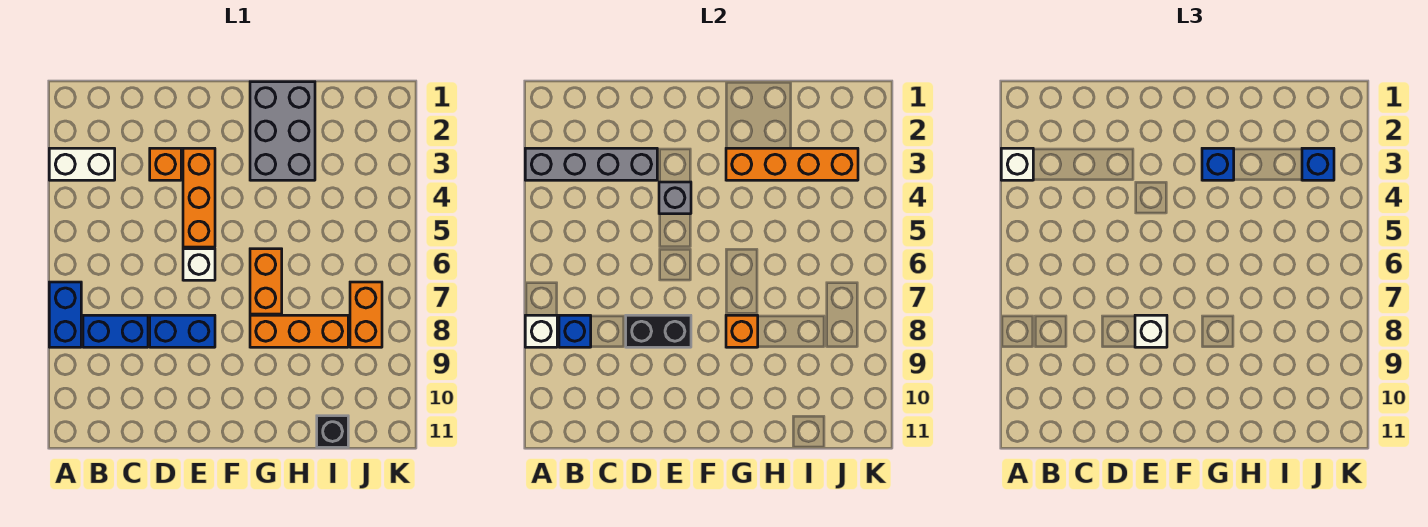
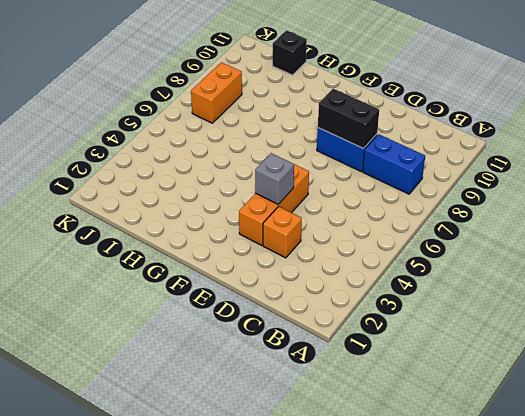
none -> white brick A3:B3 level 1
none -> blue brick A7:A8 level 1
none -> white brick E6 level 1

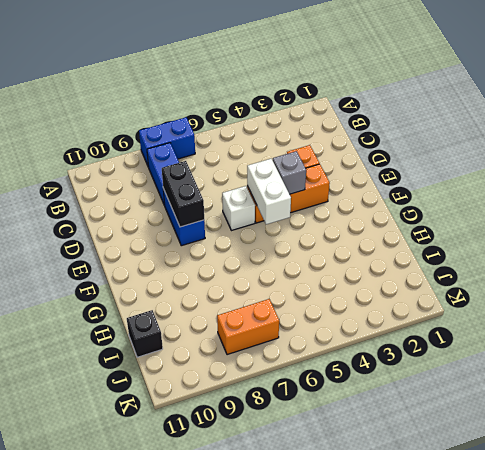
white brick E5:F5 level 2 -> white brick A3:B3 level 1
none -> grey brick G1:H3 level 1
none -> orange brick G6:G7 level 1
none -> orange brick G8:I8 level 1

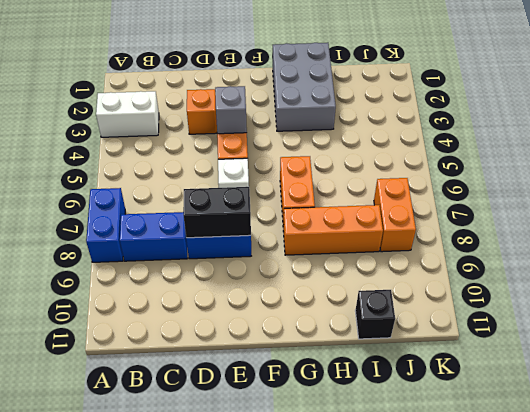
none -> grey brick A3:D3 level 2
none -> white brick A8 level 2
none -> blue brick B8 level 2

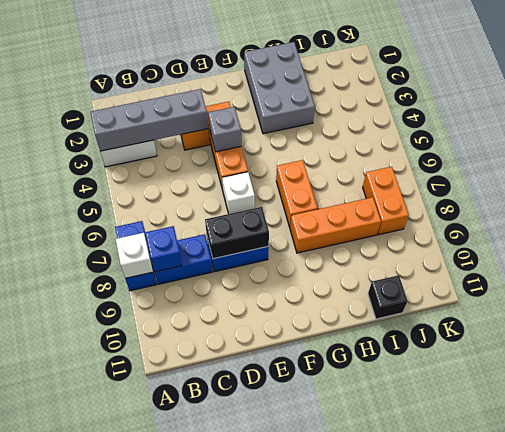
none -> orange brick G3:J3 level 2
none -> orange brick G8 level 2
none -> white brick A3 level 3

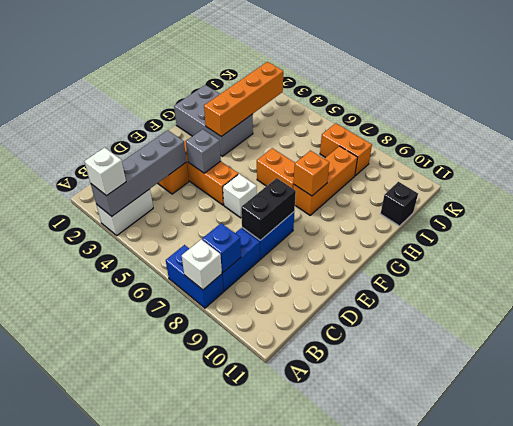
none -> white brick E8 level 3
none -> blue brick G3 level 3
none -> blue brick J3 level 3

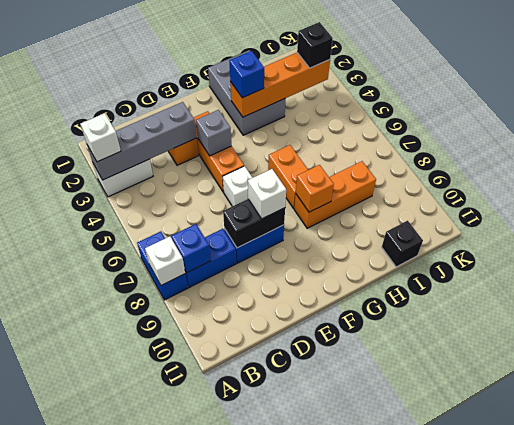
black brick J3 level 3 -> blue brick J3 level 3
none -> orange brick J7:J8 level 1

